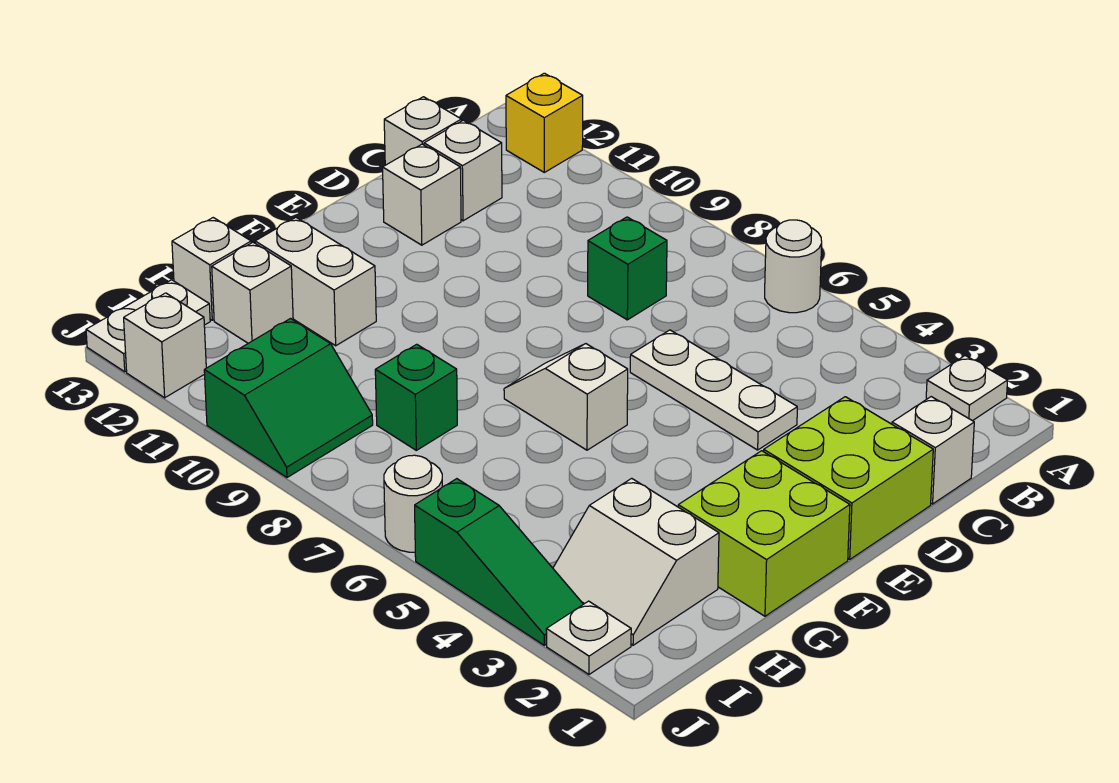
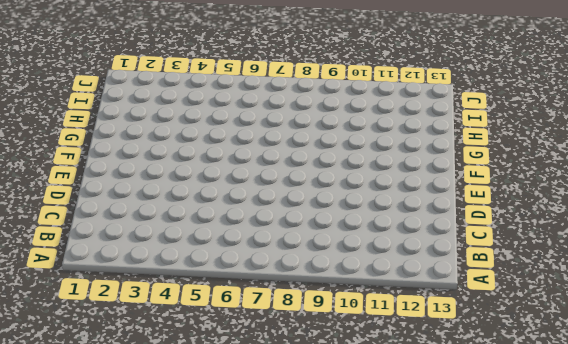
none -> white plate A2 level 1
none -> white round brick A6 level 1
none -> yellow brick A12 level 1

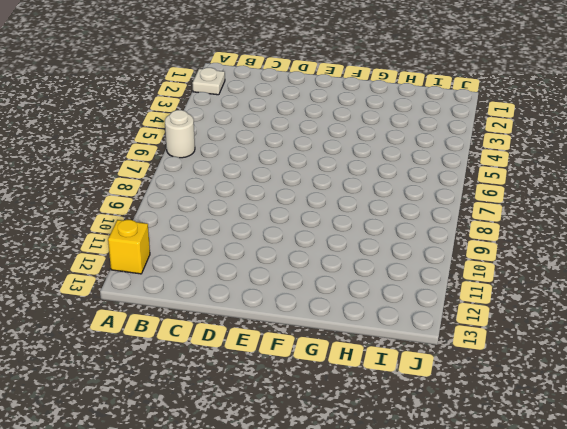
none -> white brick C1 level 1
none -> green brick C8 level 1
none -> white brick C12 level 1

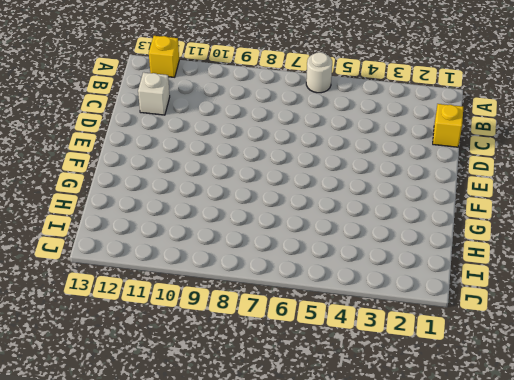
yellow brick C1 level 1 -> white brick C1 level 1
none -> white plate A2 level 1
none -> green brick C8 level 1
none -> white brick C13 level 1

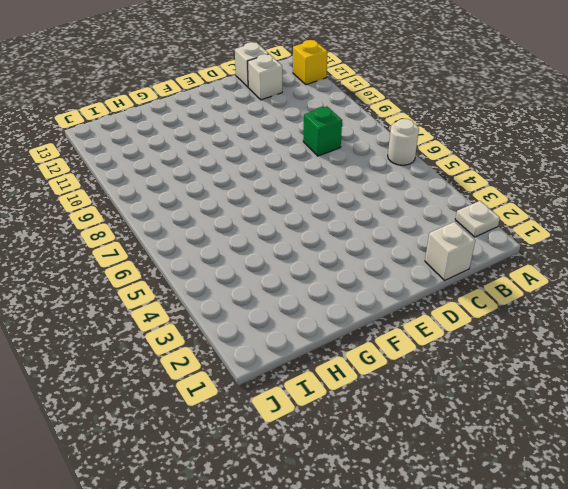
none -> lime brick D1:E2 level 1
none -> white plate D4:D6 level 1
none -> white brick D12 level 1

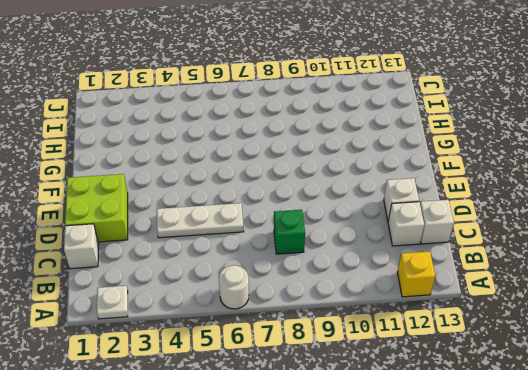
none -> lime brick F1:G2 level 1
none -> white slope F6:F7 level 1 top 6
none -> white brick G11:G12 level 1

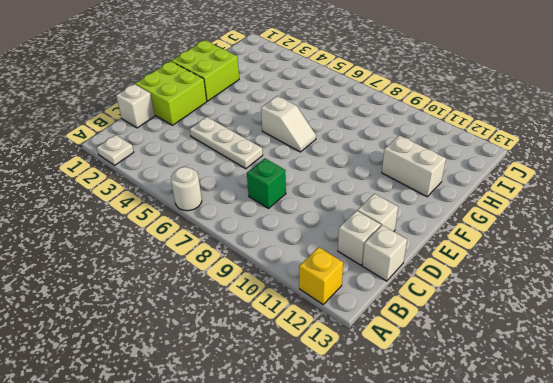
none -> white slope H2:I3 level 1 top H
none -> green brick H8 level 1
none -> white brick H12 level 1

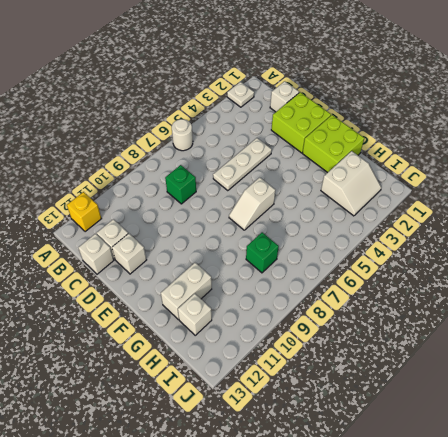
none -> white brick H13 level 1
none -> green slope I9:J10 level 1 top 10
none -> white plate I13:J13 level 1

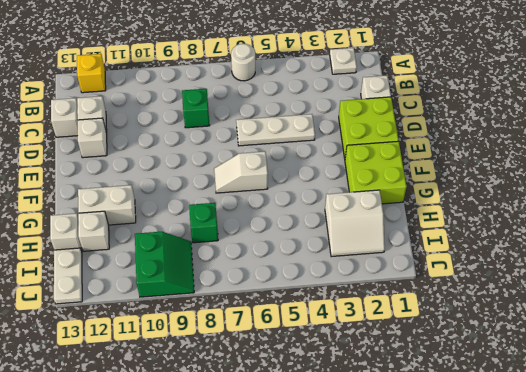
none -> white plate J2 level 1
none -> green slope J3:J5 level 1 top 5
none -> white round brick J6 level 1

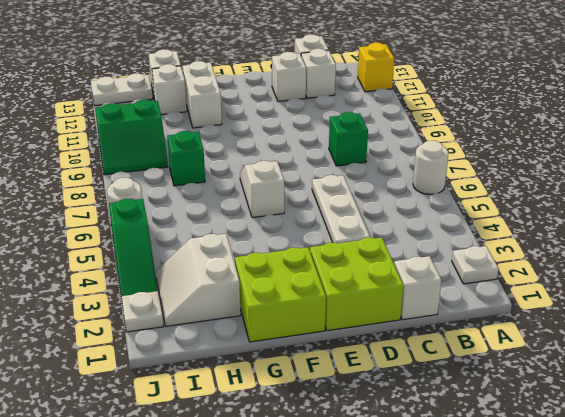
none -> white brick J12 level 1

